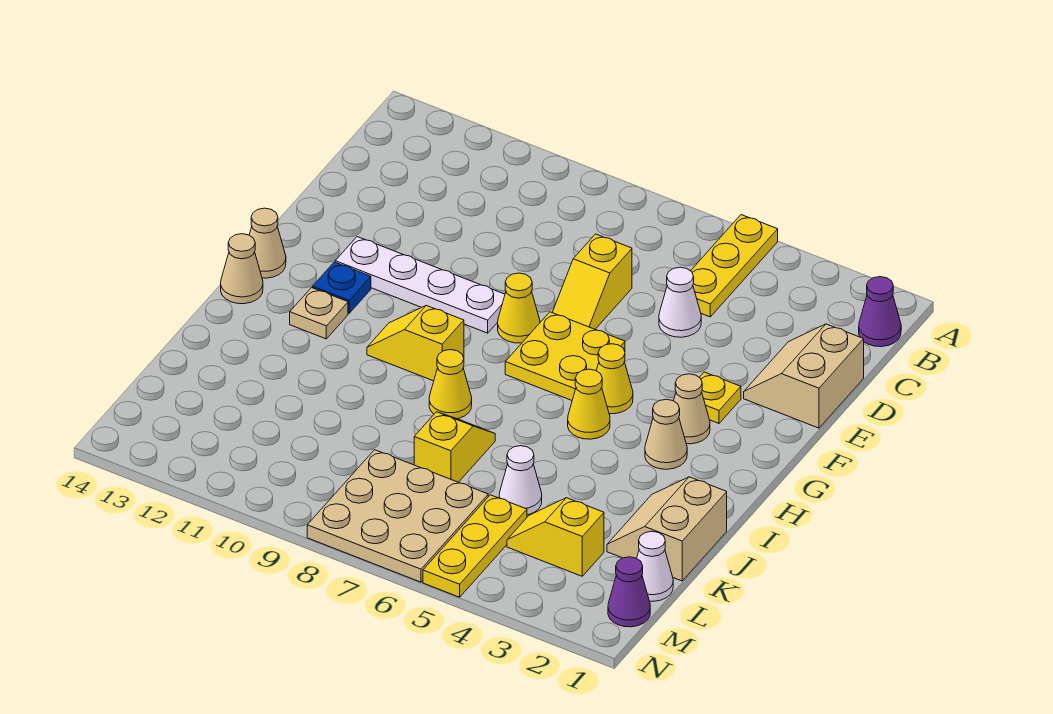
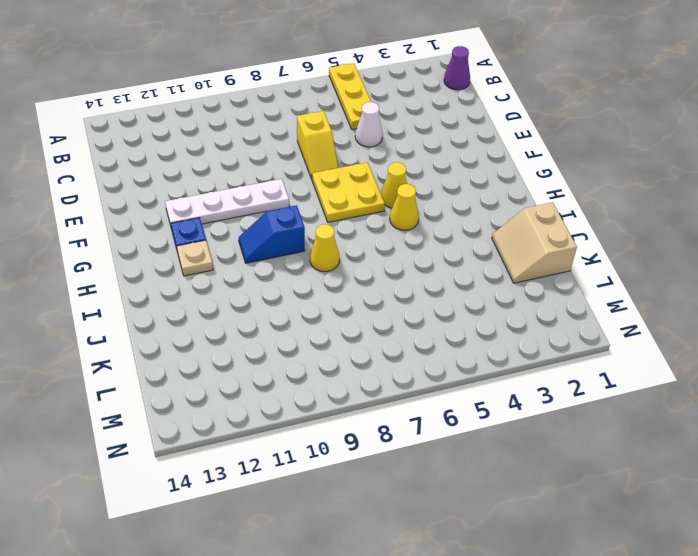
blue slope H9:H10 level 1 top 9 -> yellow slope H9:H10 level 1 top 9
none -> tan slope D1:E2 level 1 top 1
none -> yellow plate F3 level 1
none -> yellow cone F8 level 1

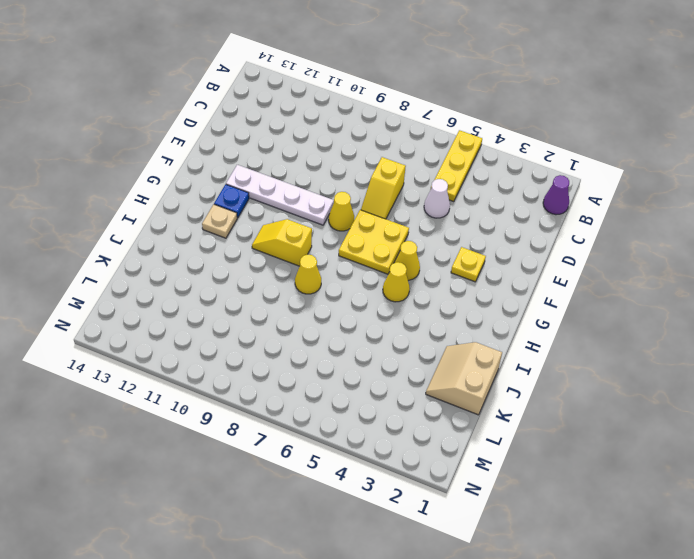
none -> tan slope D1:E2 level 1 top 1
none -> tan cone G3 level 1
none -> tan cone G14 level 1

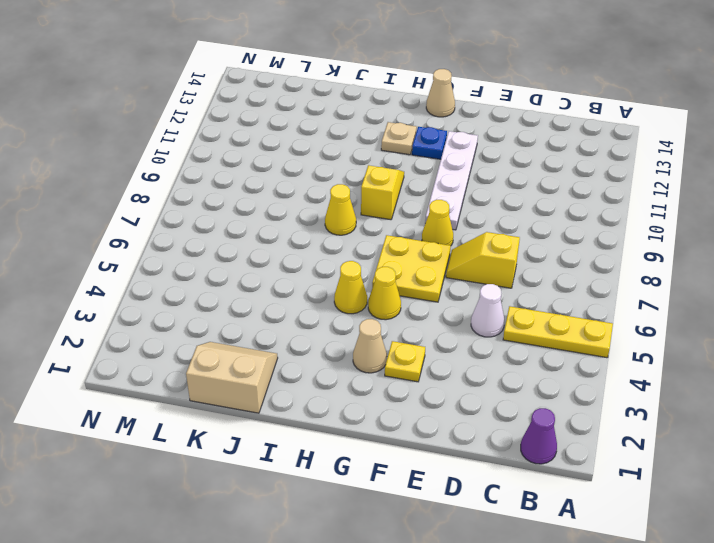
none -> tan slope D1:E2 level 1 top 1
none -> tan cone H3 level 1
none -> tan cone H14 level 1

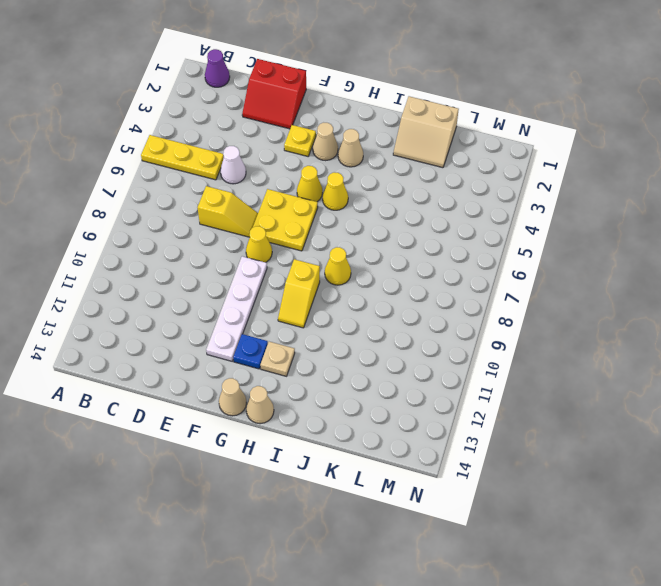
red slope D1:E2 level 1 top 1 -> tan slope D1:E2 level 1 top 1
none -> yellow slope J7:K7 level 1 top K
none -> white cone K5 level 1
none -> white cone L1 level 1

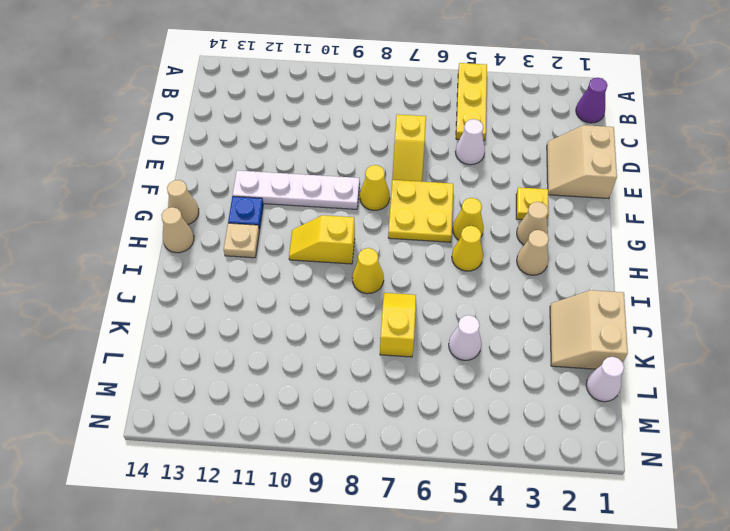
none -> yellow slope L3:L4 level 1 top 3
none -> yellow plate L5:N5 level 1
none -> tan plate L6:N8 level 1

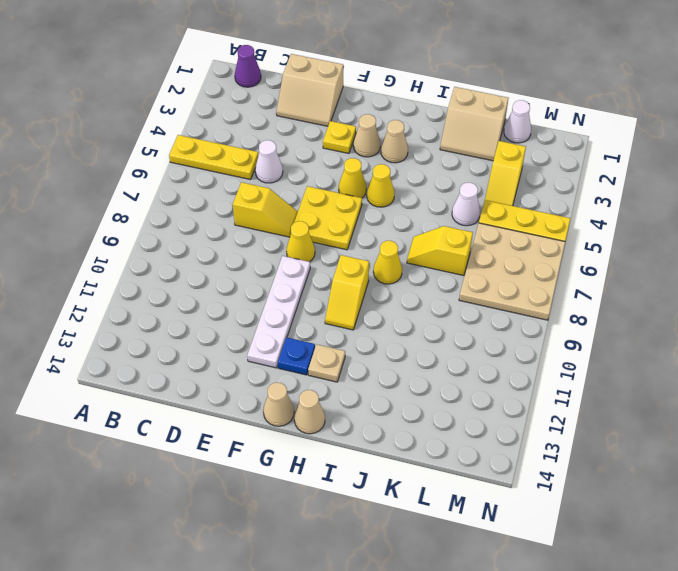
none -> purple cone M1 level 1

